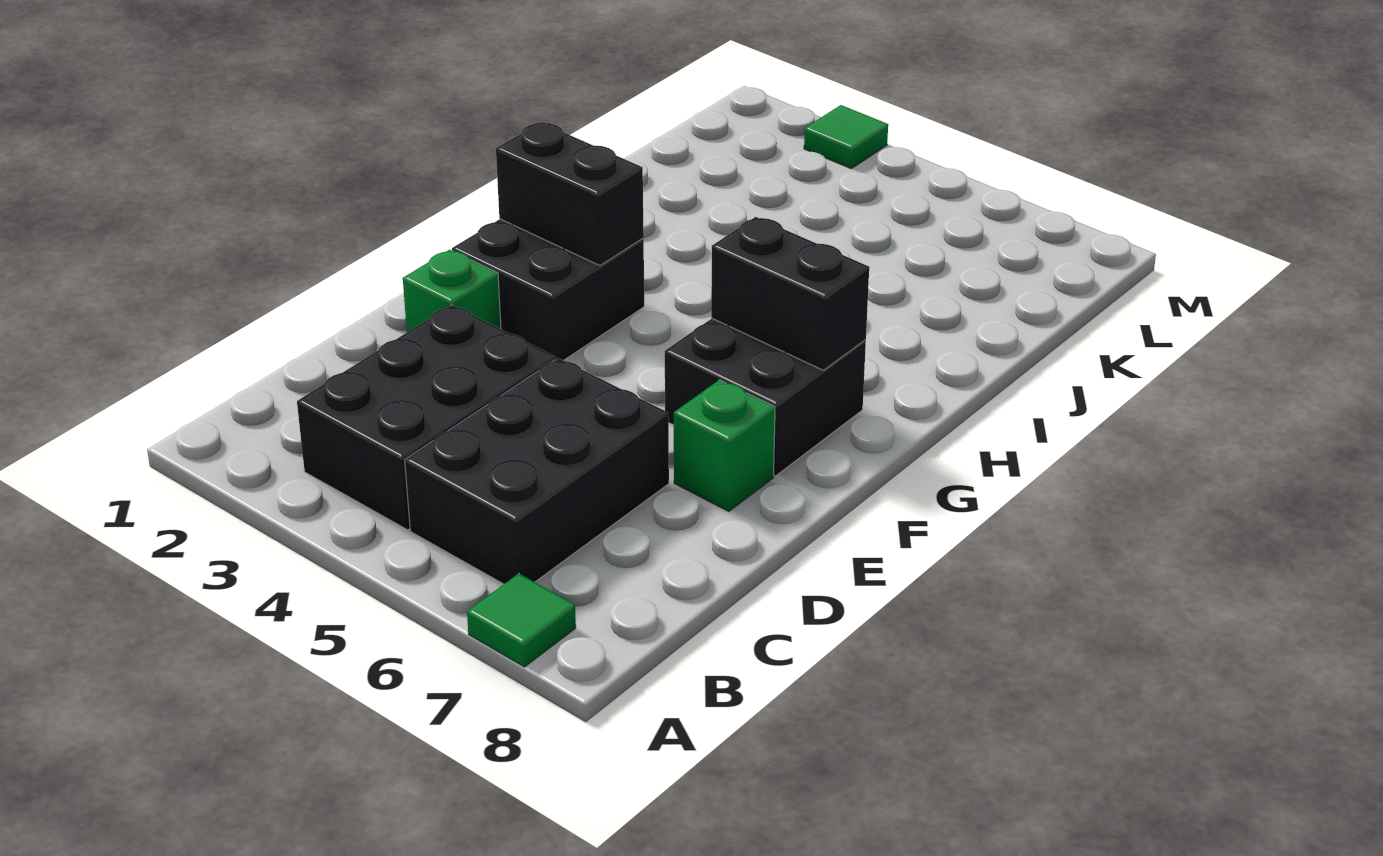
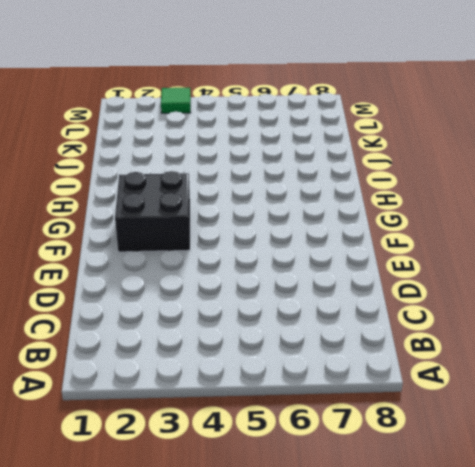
none -> green tile A7 level 1
none -> black brick B3:D4 level 1

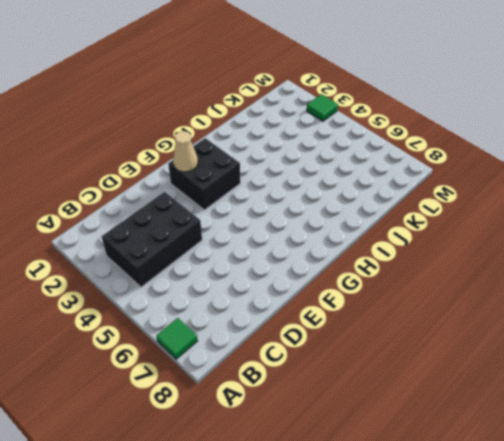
tan cone F2 level 2 -> none
none -> black brick B5:D6 level 1
none -> green brick E2 level 1

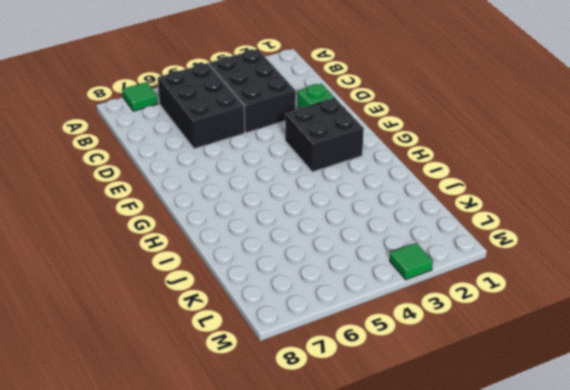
none -> green brick E7 level 1
none -> black brick F6:G7 level 1

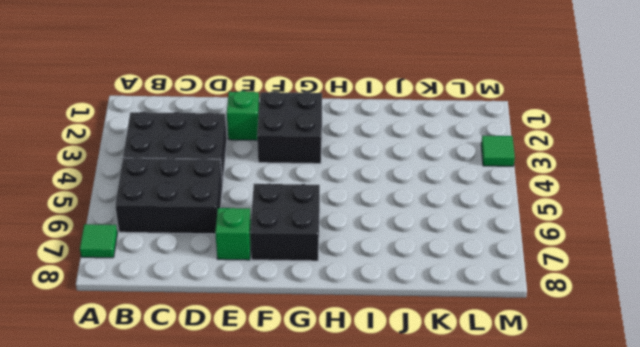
none -> black brick G2:G3 level 2
none -> black brick G6:G7 level 2

